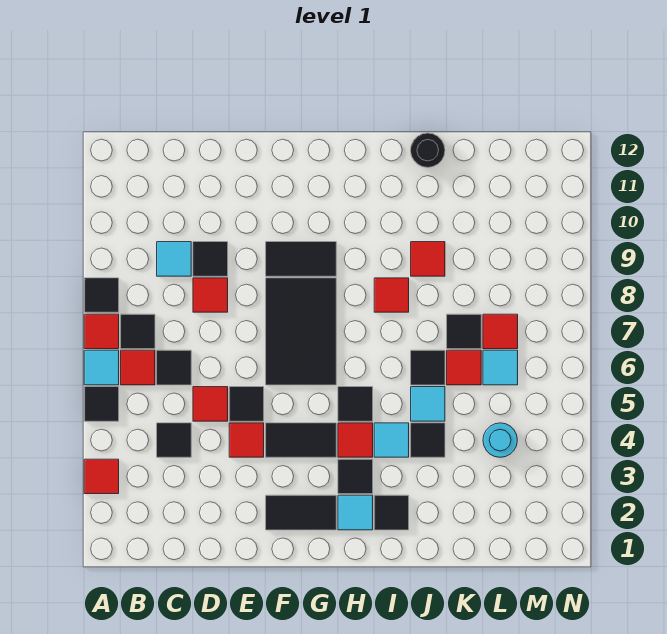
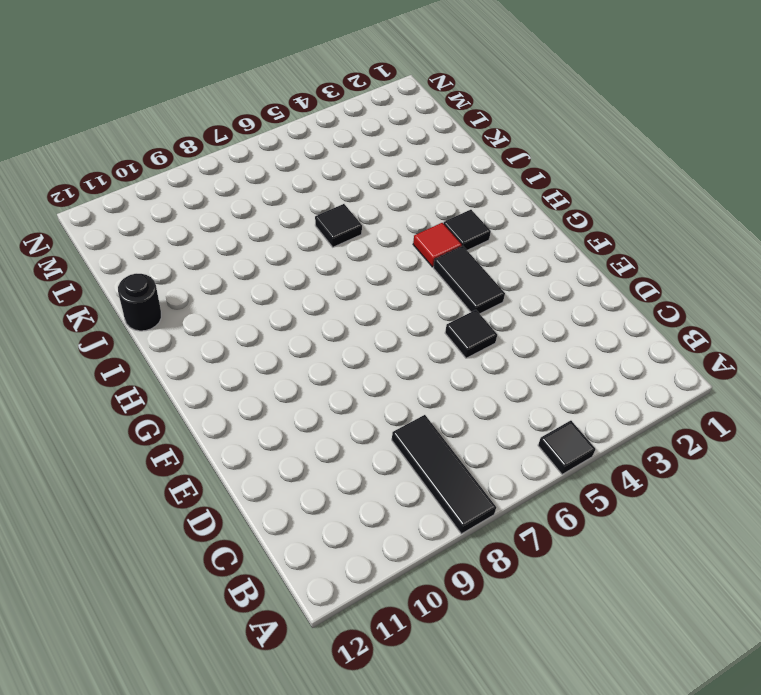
black tile A8:C8 level 1 -> black tile A8 level 1
none -> red tile A3 level 1
none -> cyan tile A6 level 1
none -> red tile A7 level 1
none -> red tile B6 level 1

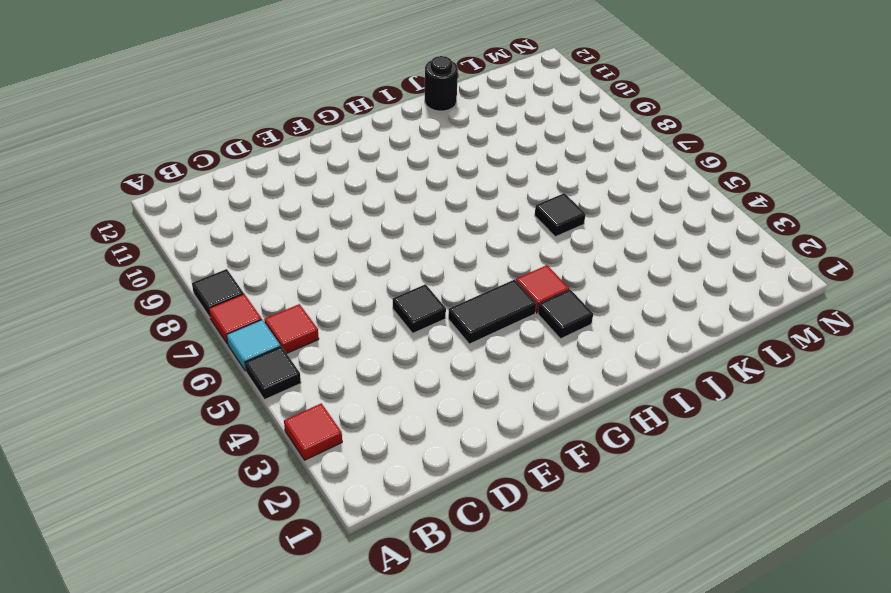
none -> black tile B7 level 1
none -> black tile C4 level 1
none -> black tile C6 level 1
none -> cyan tile C9 level 1

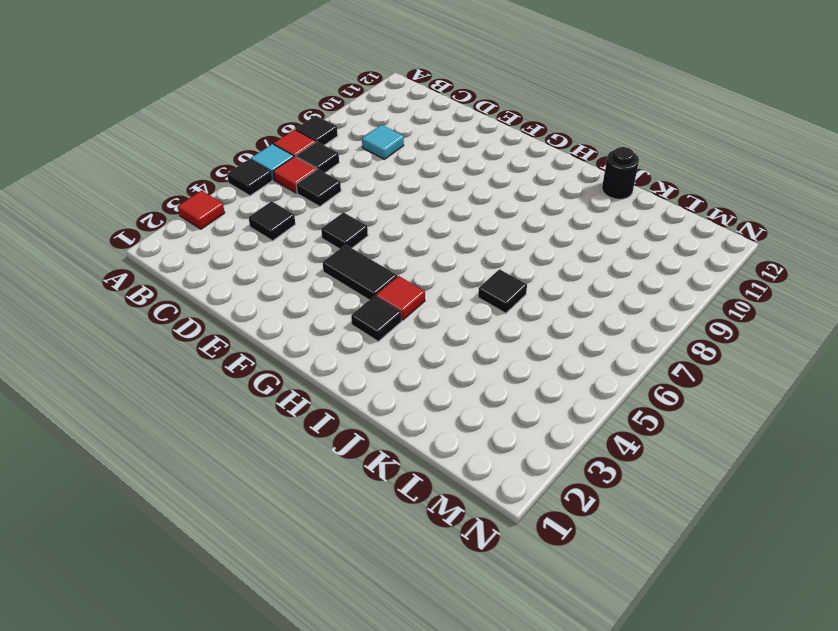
none -> red tile D5 level 1
none -> red tile D8 level 1
none -> black tile D9 level 1
none -> red tile E4 level 1

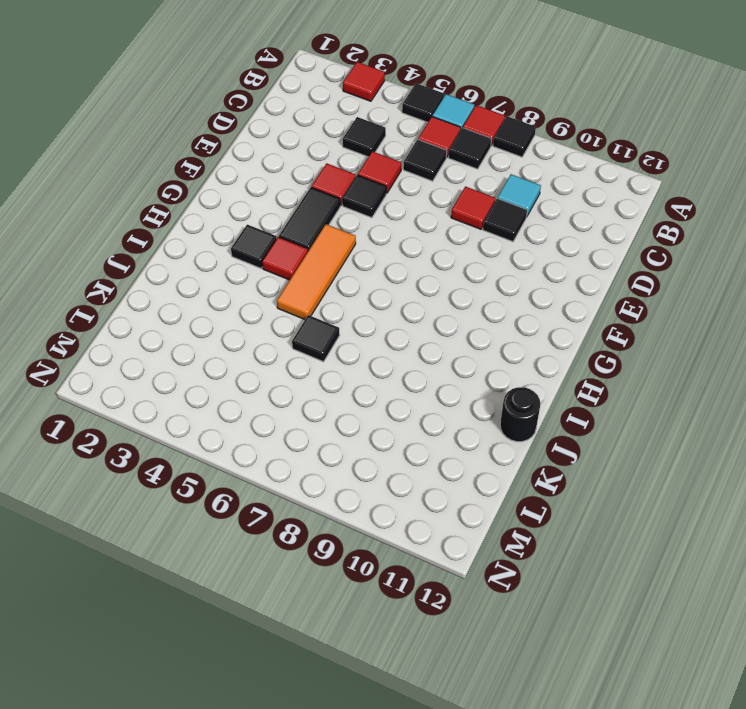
orange tile G5:I5 level 1 -> black tile H5 level 1
none -> black tile F2:G2 level 1
none -> black tile F6:G8 level 1
none -> black tile F9:G9 level 1
none -> cyan tile H2 level 1

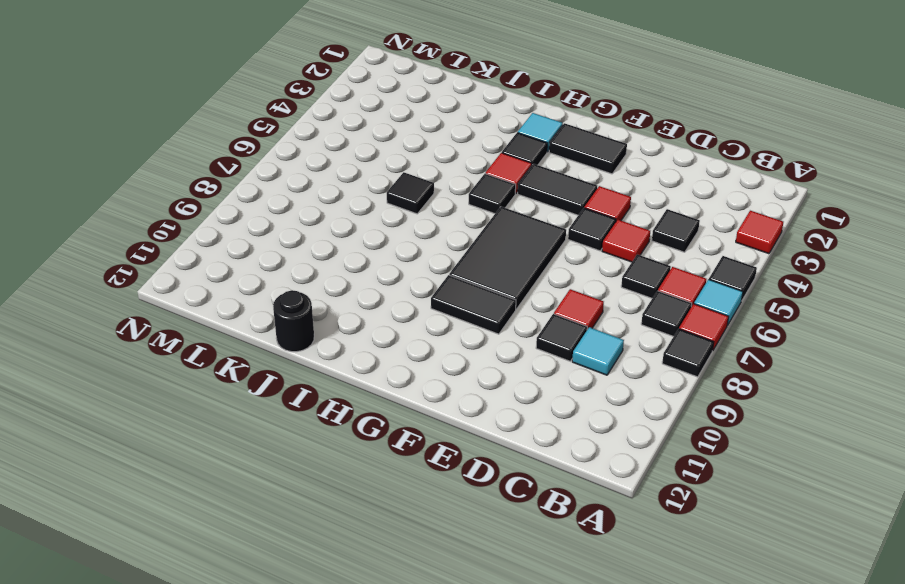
none -> black tile I2 level 1
none -> cyan tile I4 level 1
none -> red tile I8 level 1
none -> black tile J4 level 1

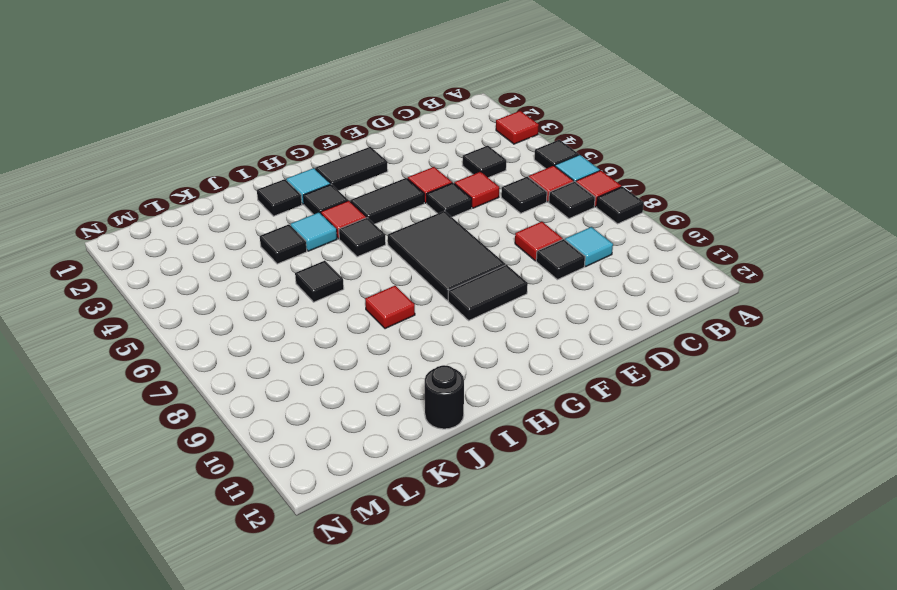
none -> cyan tile J5 level 1
none -> red tile J9 level 1
none -> red tile K6 level 1
none -> black tile K7 level 1

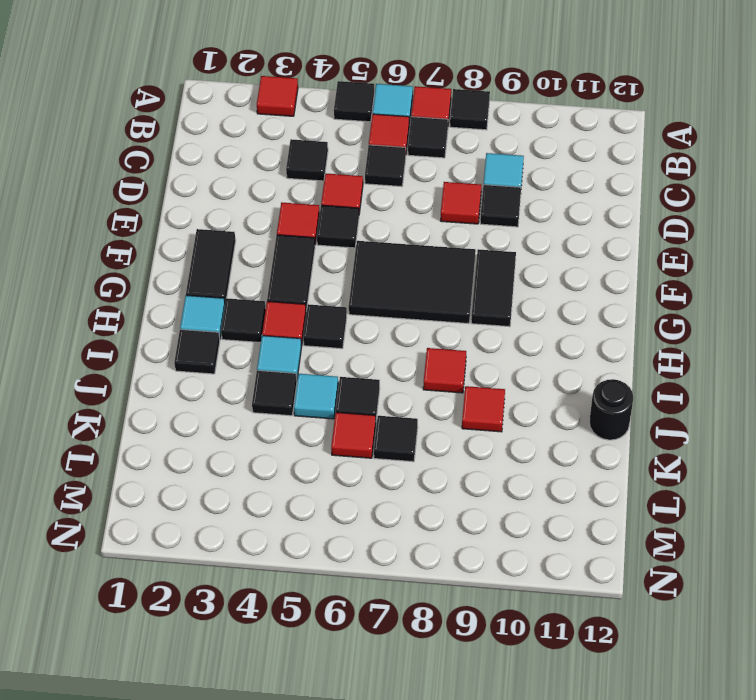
none -> cyan round brick L4 level 1
none -> cyan tile L6 level 1
none -> red tile L7 level 1

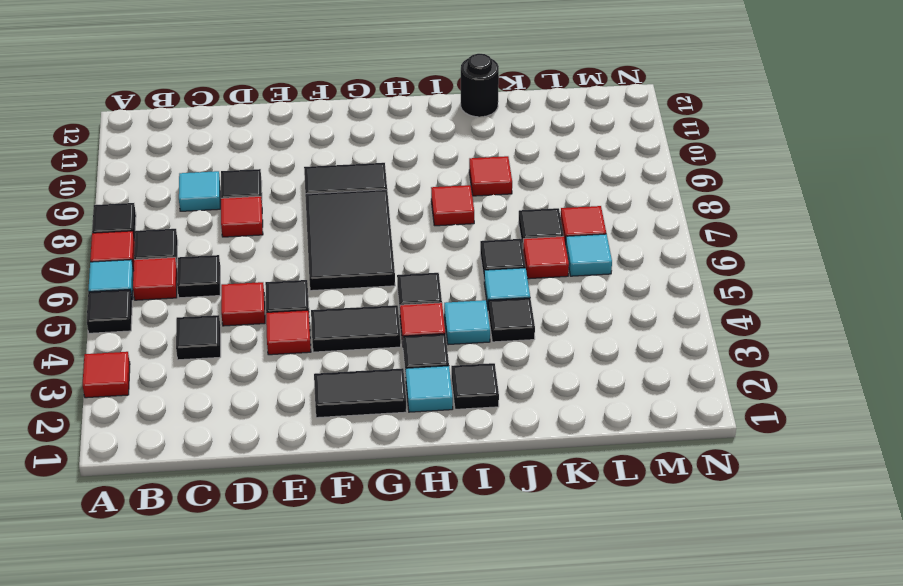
none -> cyan round brick L4 level 1

